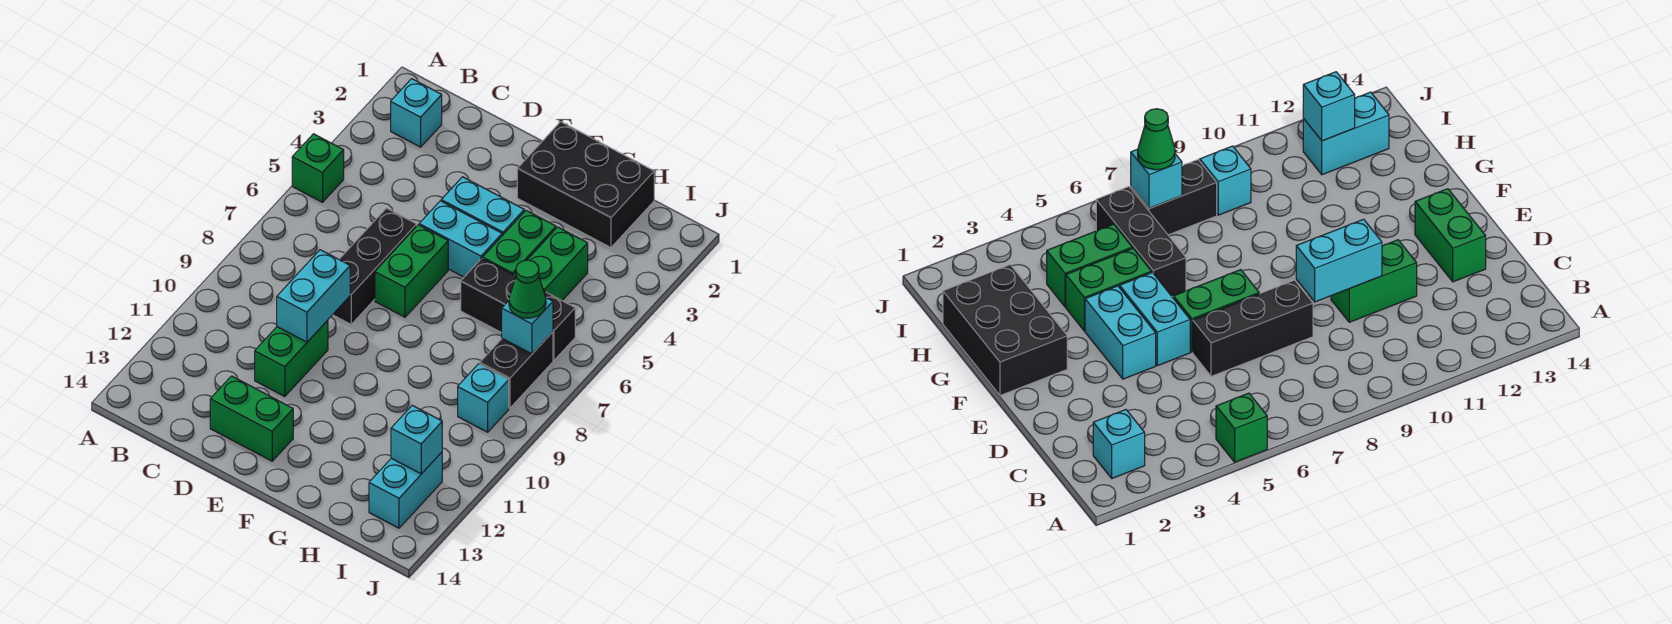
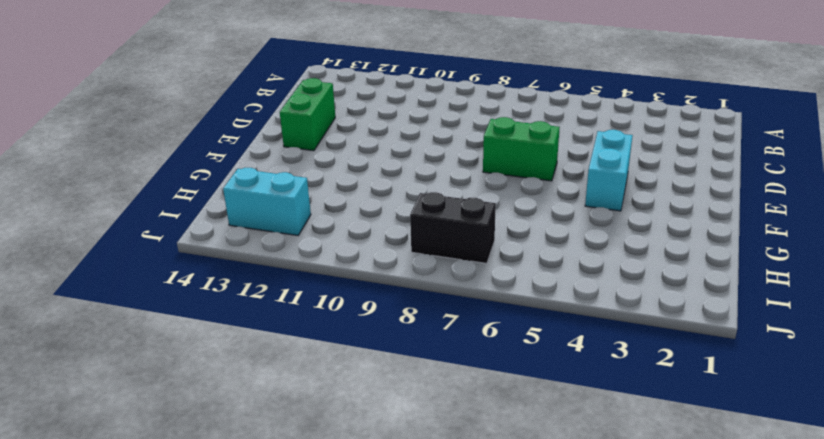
none -> green brick A5 level 1
none -> cyan brick B2 level 1
none -> black brick D6:D8 level 1

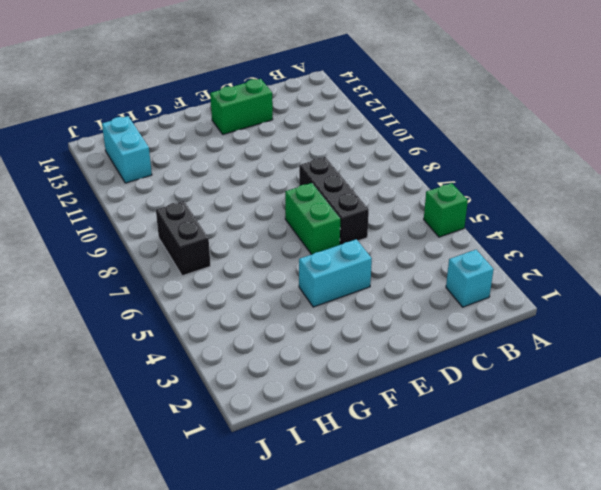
none -> green brick D10:D11 level 1
none -> cyan brick E5:F5 level 1
none -> black brick F1:H2 level 1

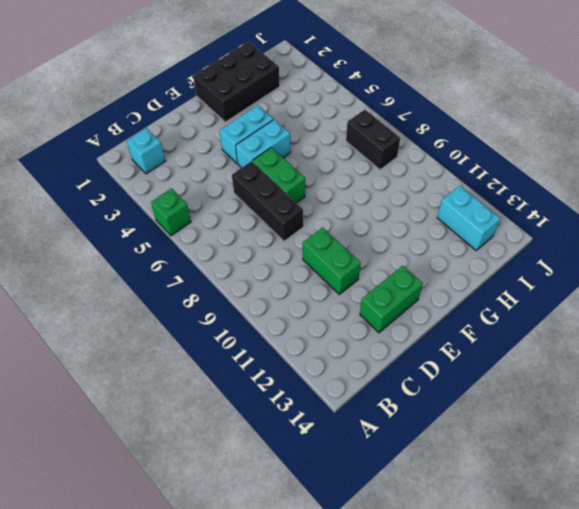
none -> green brick G4:G5 level 1
none -> black brick G6:I6 level 1
none -> green brick H4:H5 level 1

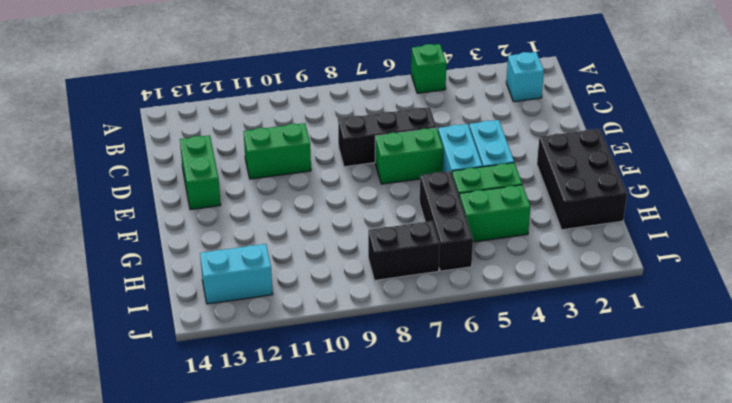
none -> cyan brick I9 level 1
none -> cyan brick D9:D10 level 2
none -> cyan brick I7 level 2

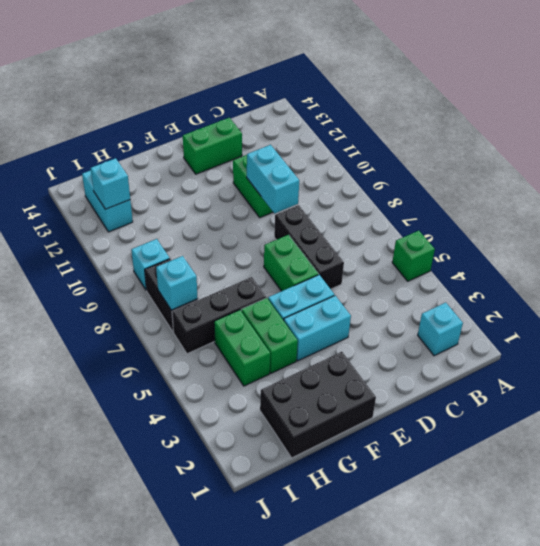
none -> green cone I7 level 3

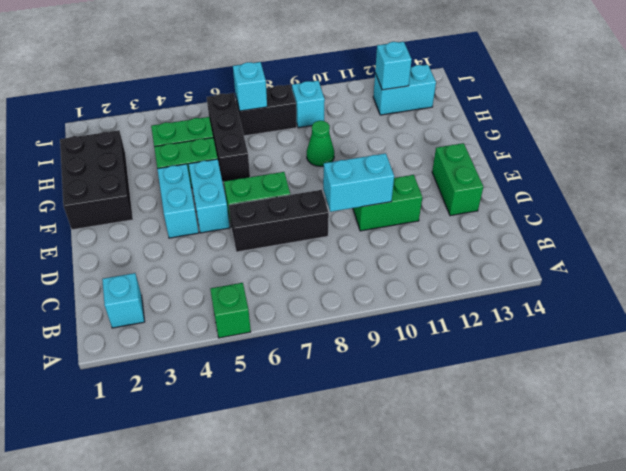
green cone G9 level 1 -> green cone I7 level 3

